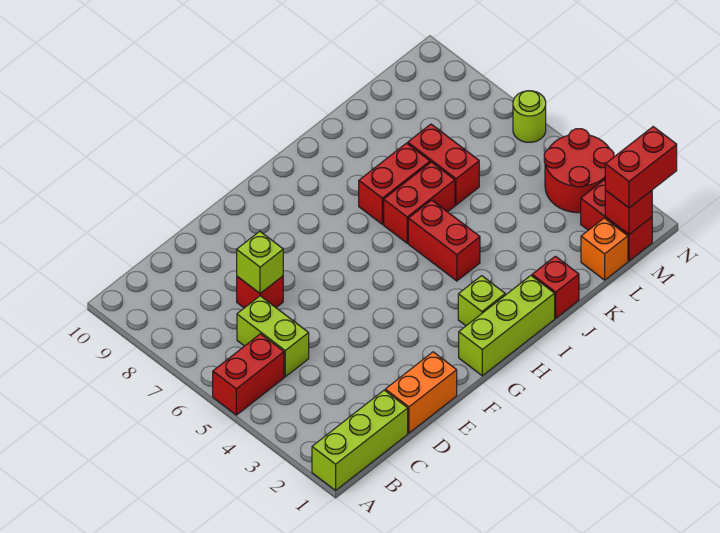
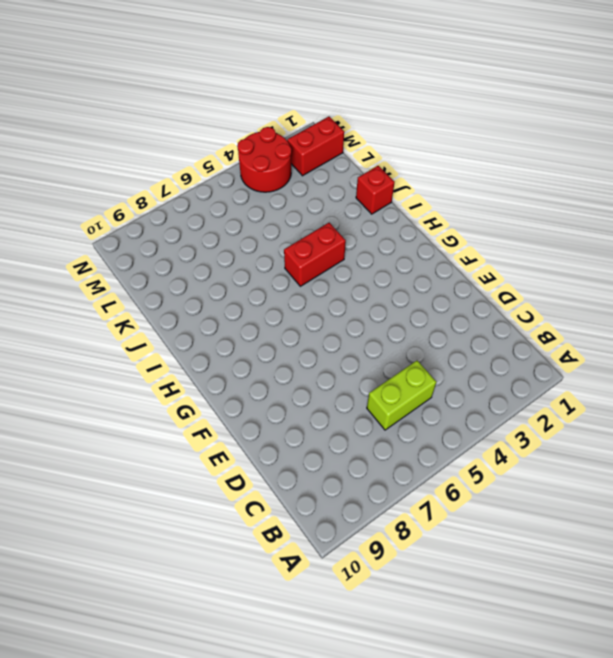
none -> lime brick A1:C1 level 1
none -> red brick A5:B5 level 1
none -> orange brick D1:E1 level 1

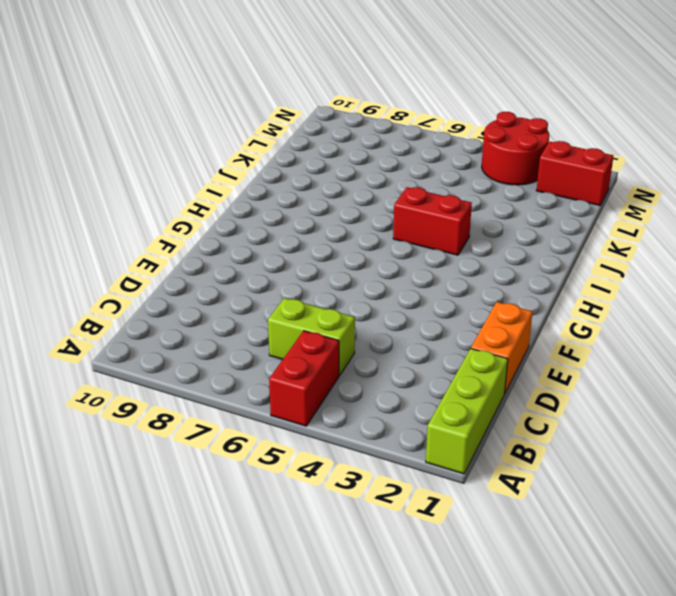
none -> red brick D7 level 1
none -> lime brick G1:I1 level 1
none -> lime brick H2 level 1

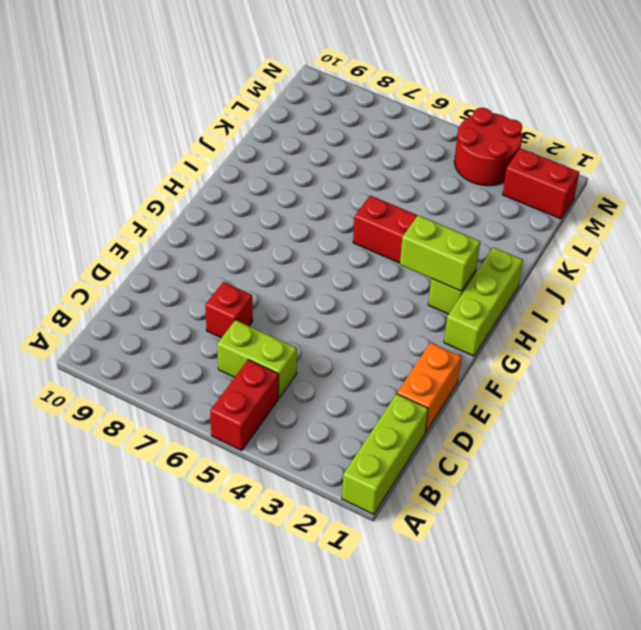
lime brick H2:H3 level 2 -> none
none -> red brick I6:J6 level 1
none -> red brick I7:J7 level 1
none -> red brick J1 level 1

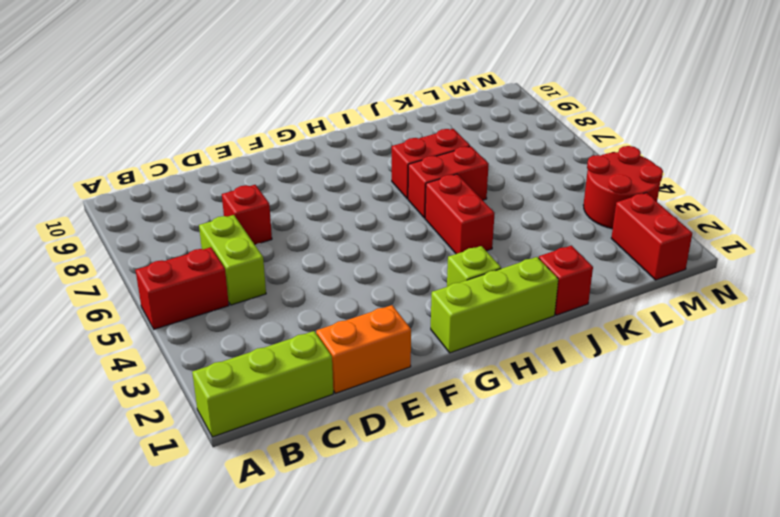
none -> red brick K6:K7 level 1
none -> orange brick L1 level 1
none -> lime round brick N6 level 1

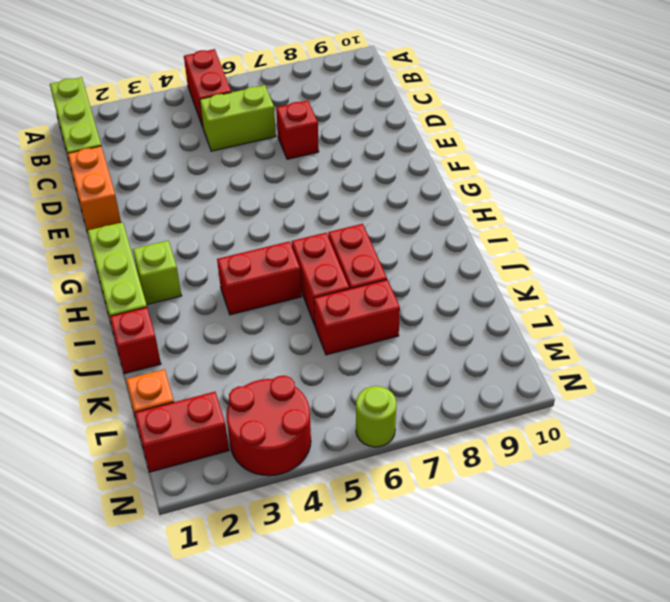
none -> lime brick D7 level 2
none -> red brick M1 level 2
none -> red brick M1:N1 level 3

